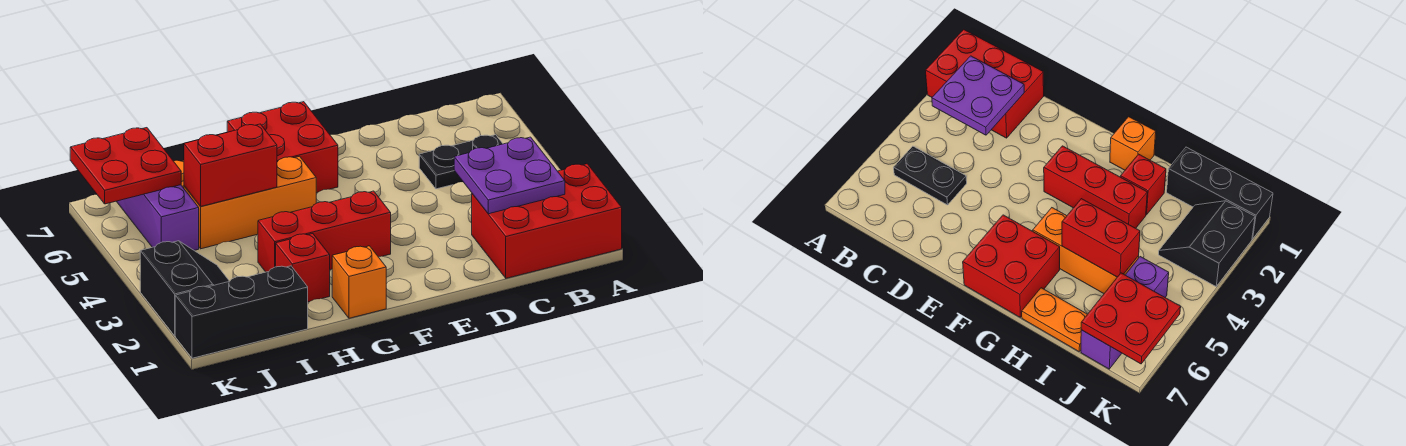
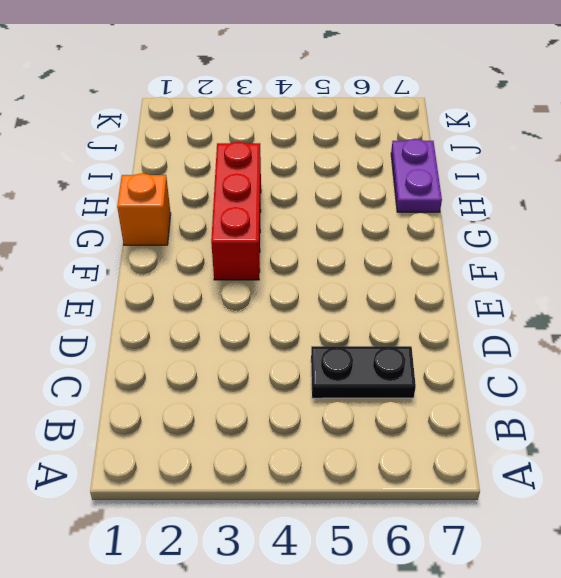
black plate C5:C6 level 1 -> black plate B5:C5 level 1
purple plate H7:I7 level 1 -> orange plate H7:I7 level 1
none -> red brick A1:C2 level 1
none -> red brick F6:G7 level 1
none -> orange brick G5:I5 level 1

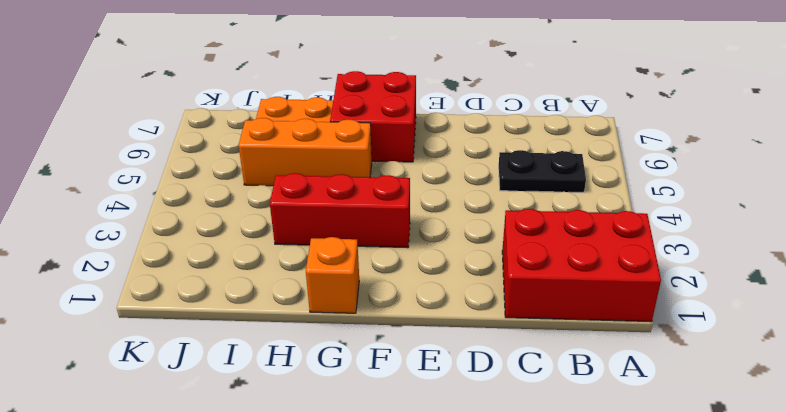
none -> red brick H2 level 1
none -> black brick I1:K1 level 1
none -> black slope J2:K3 level 1 top K

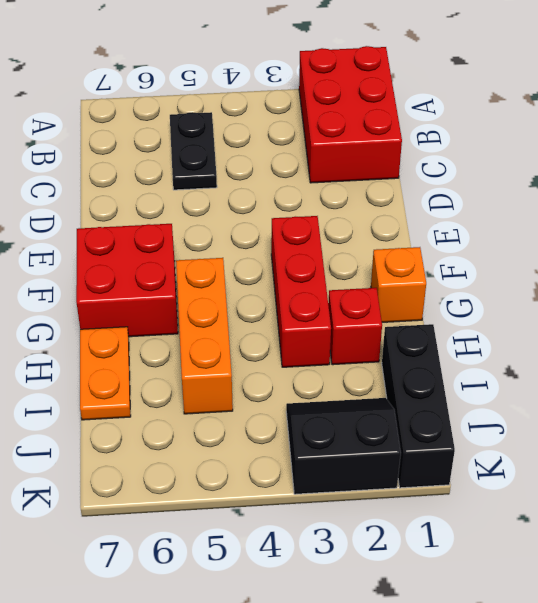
none -> purple brick J5:J7 level 1
none -> purple plate B2:C3 level 2
none -> red brick H5:I5 level 2

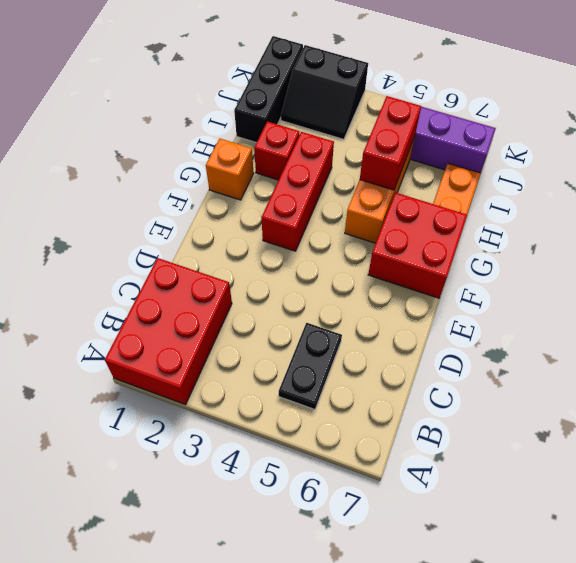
none -> purple plate B2:C3 level 2
none -> red plate J6:K7 level 2

